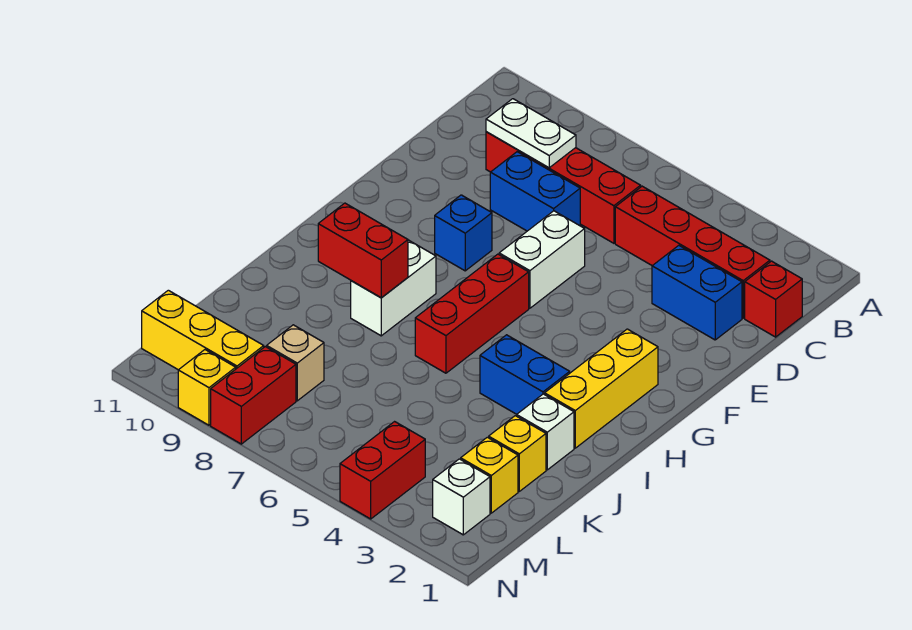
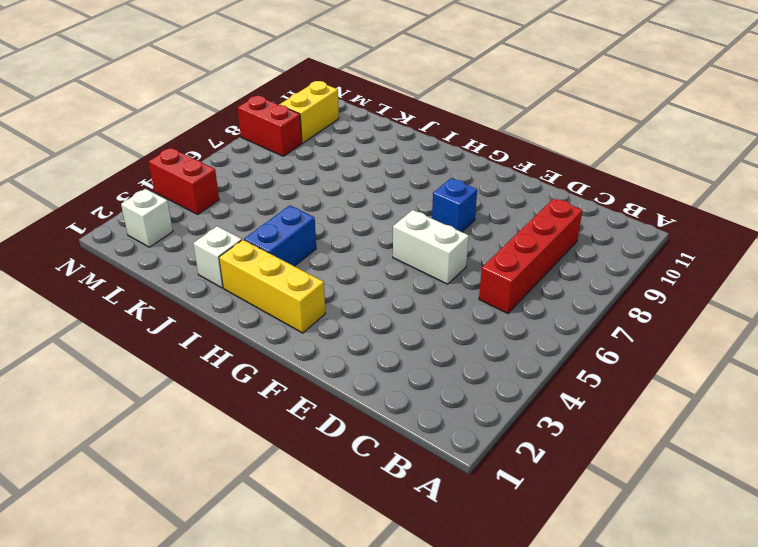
yellow brick M9:M10 level 1 -> yellow brick M9:M11 level 1
none -> red brick C1 level 1
none -> red brick C2:C5 level 1
none -> blue brick D2:D3 level 1

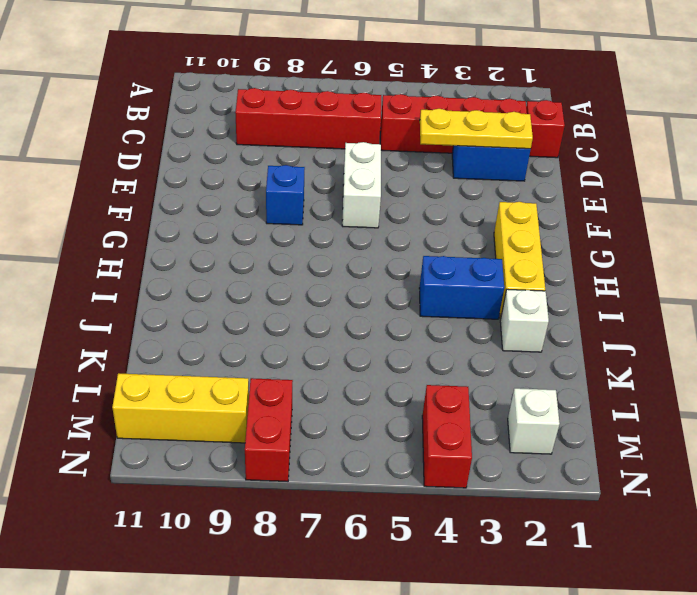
yellow plate D2:D4 level 2 -> none
none -> blue brick D7:D8 level 1
none -> red brick G6:I6 level 1
none -> white brick H8:I8 level 1

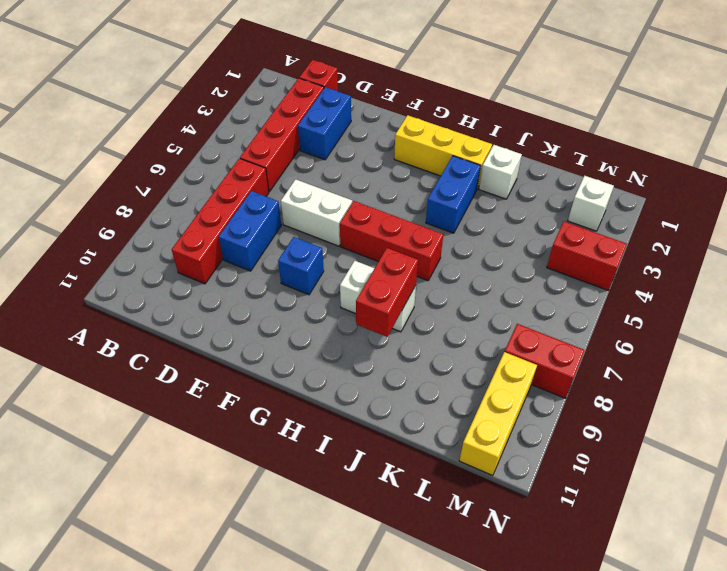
none -> yellow brick K2 level 1
none -> yellow brick L2 level 1
none -> tan brick L8 level 1

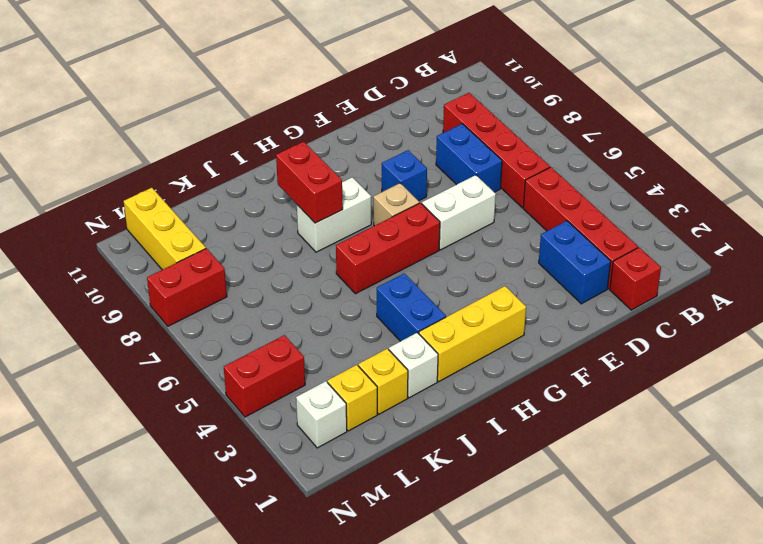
tan brick G7 level 1 -> tan brick L8 level 1
none -> yellow brick N9 level 1
none -> white plate C8:C9 level 2

